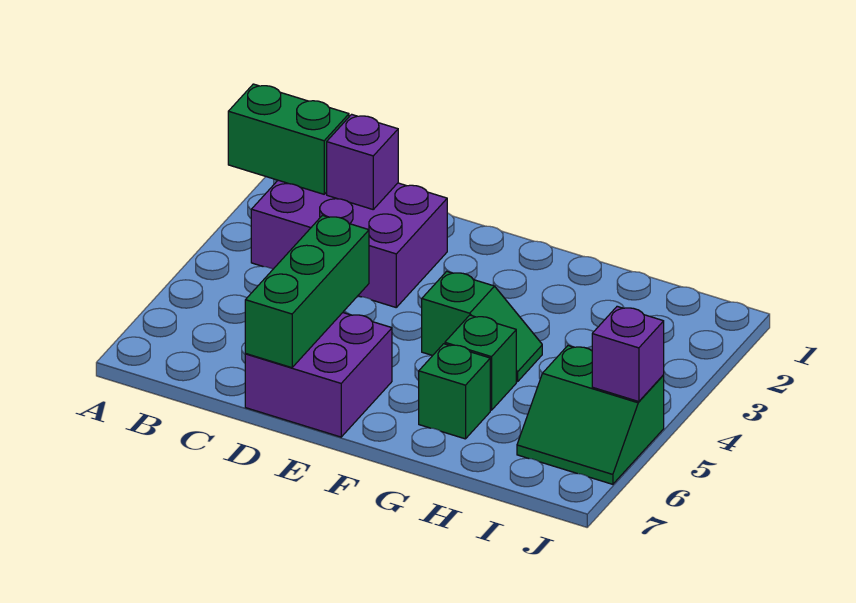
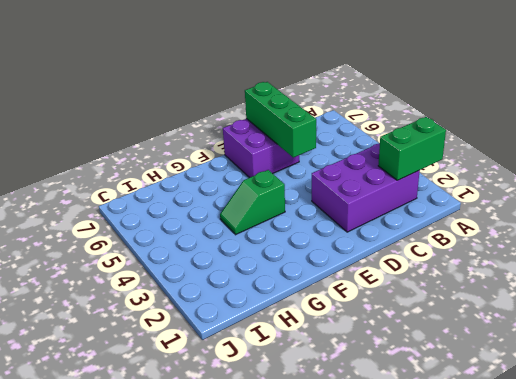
none -> green brick G5 level 1
none -> green brick G6 level 1

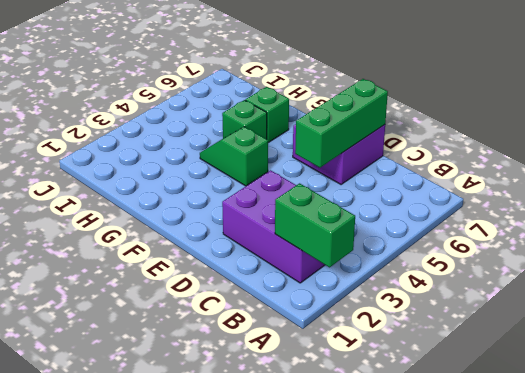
none -> green slope I5:J6 level 1 top 5
none -> purple brick C2 level 2

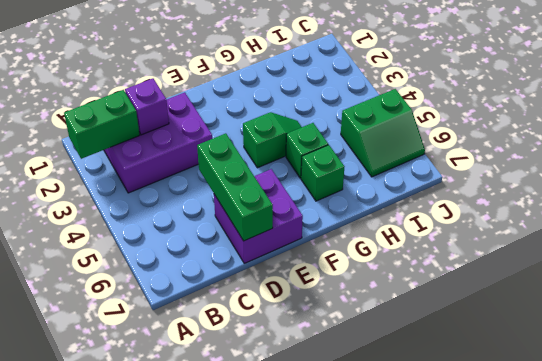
none -> purple brick J5 level 2

